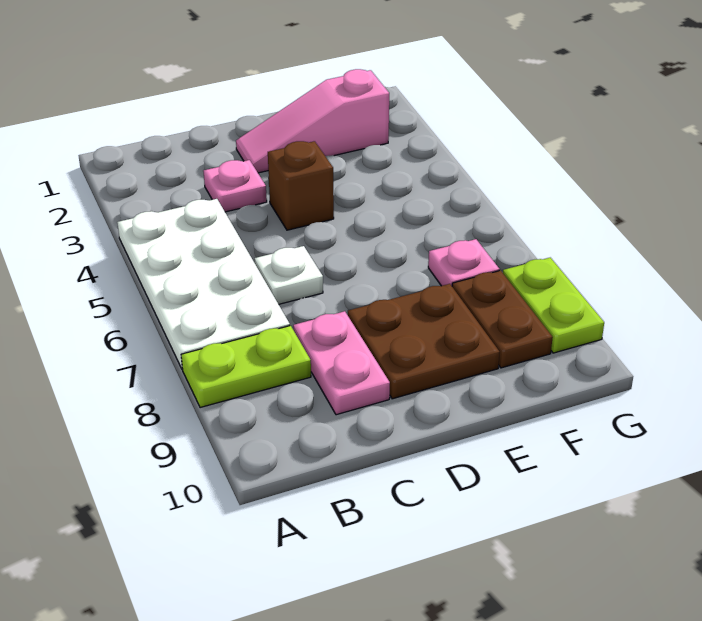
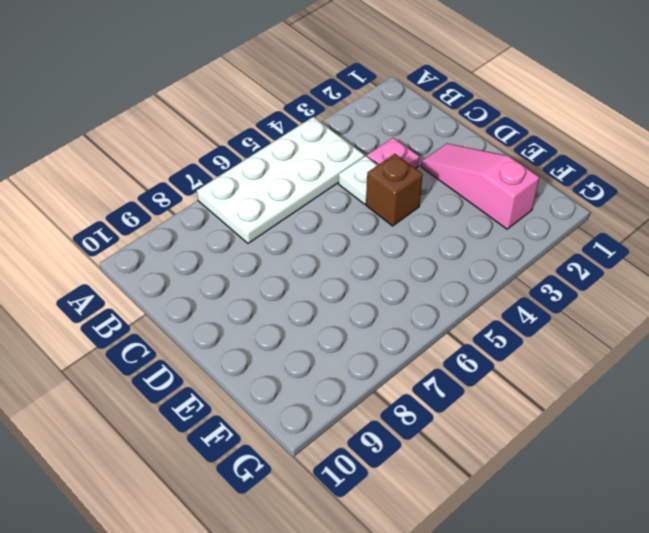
white plate C4 level 1 -> white plate C6 level 1
none -> lime plate A8:B8 level 1
none -> pink plate C8:C9 level 1

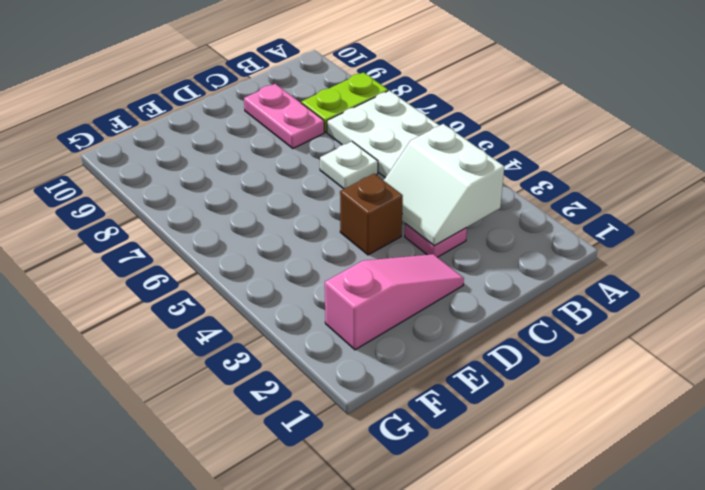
white slope B3:C4 level 2 top B -> none
none -> brown plate D8:E9 level 1
none -> pink plate F7 level 1

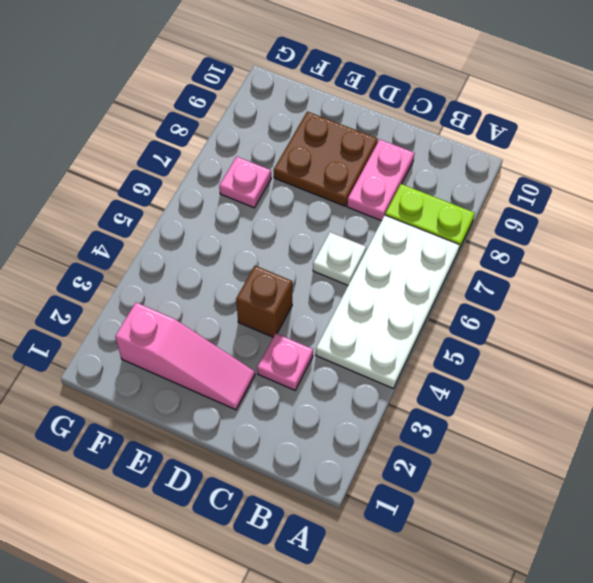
none -> brown plate F8:F9 level 1
none -> lime plate G8:G9 level 1

